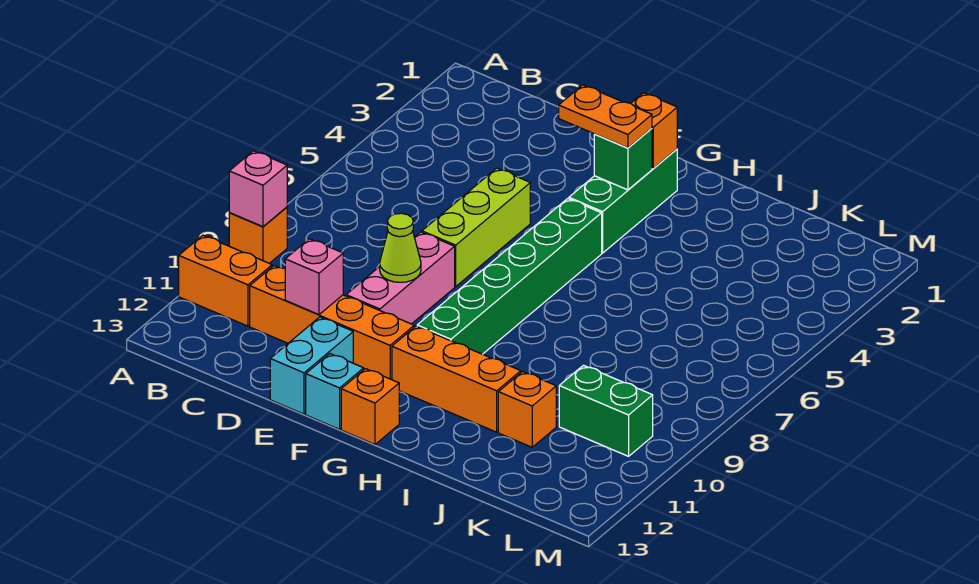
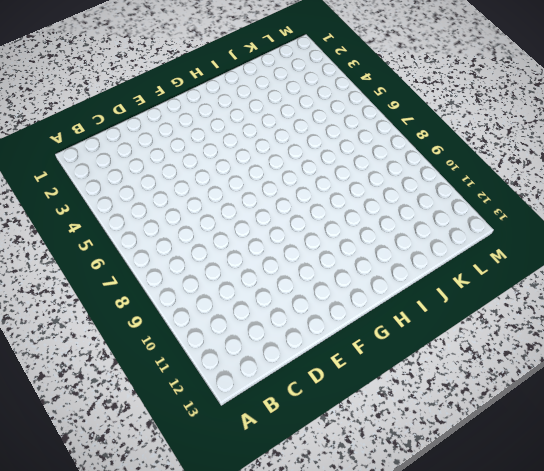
none -> orange brick A9 level 1
none -> orange brick A11:B11 level 1
none -> orange brick C11:F11 level 1

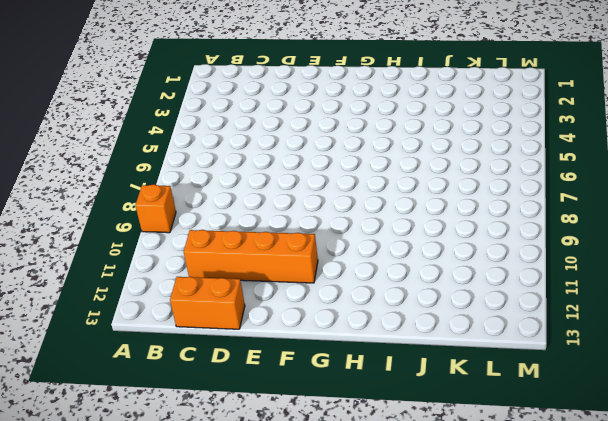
orange brick C13:D13 level 1 -> orange brick A11:B11 level 1
none -> lime brick E5:E7 level 1
none -> pink brick E8:E10 level 1
none -> cyan brick E12:E13 level 1

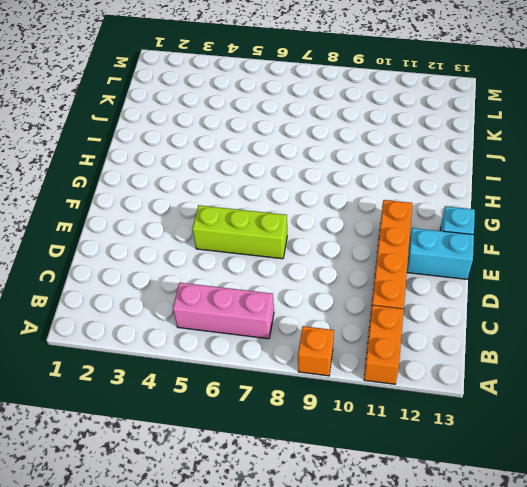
pink brick B5:B7 level 1 -> pink brick E8:E10 level 1
none -> green brick G2:G4 level 1
none -> green brick G5:G10 level 1
none -> orange brick G11:I11 level 1

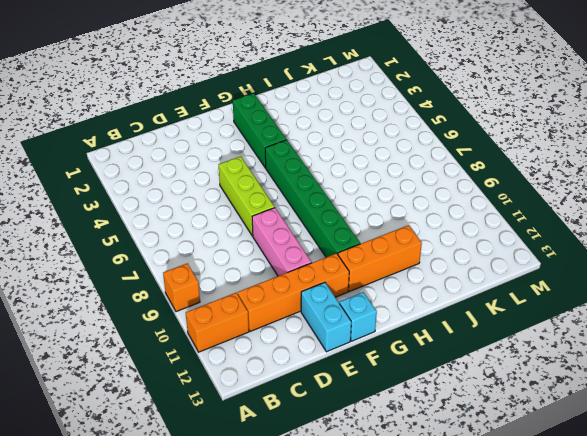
none -> orange brick G13 level 1
none -> orange brick J11 level 1
none -> green brick K10:L10 level 1

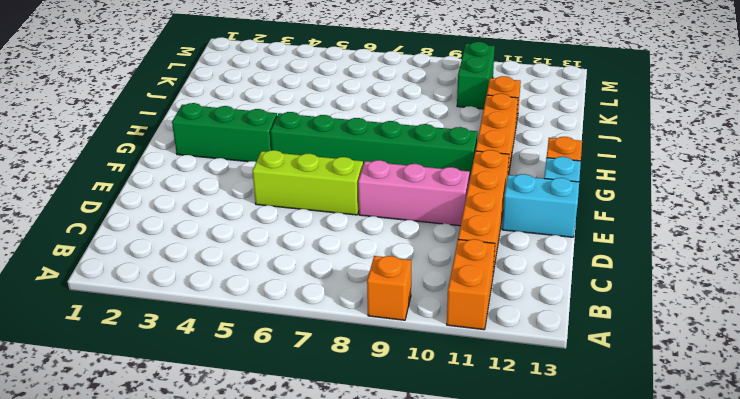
none -> pink brick A9 level 2
none -> pink brick D11 level 2
none -> lime cone E9 level 2

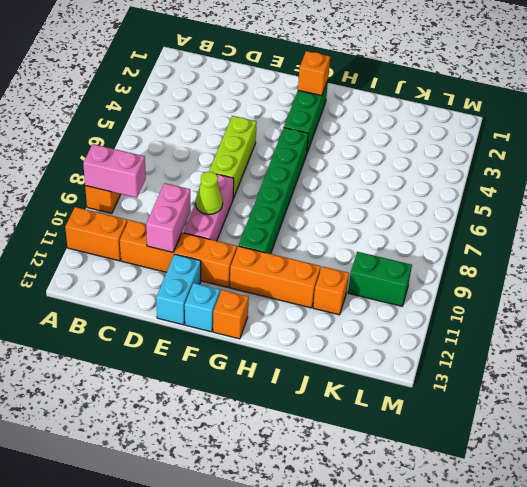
pink brick A9:B9 level 2 -> pink brick A9 level 2
pink brick D10:D11 level 2 -> pink brick D11 level 2
none -> green brick G3 level 2
none -> orange plate F3:G3 level 3

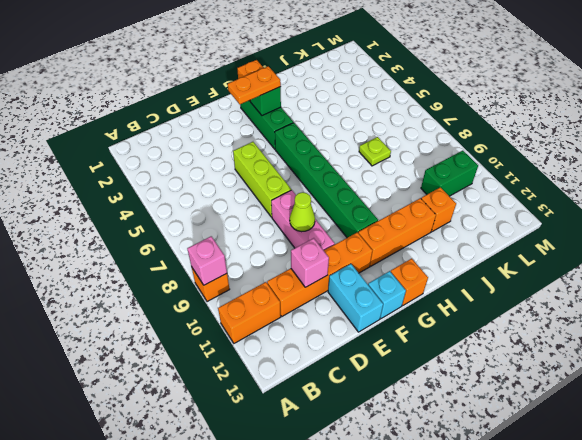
lime plate J7 level 1 -> none

